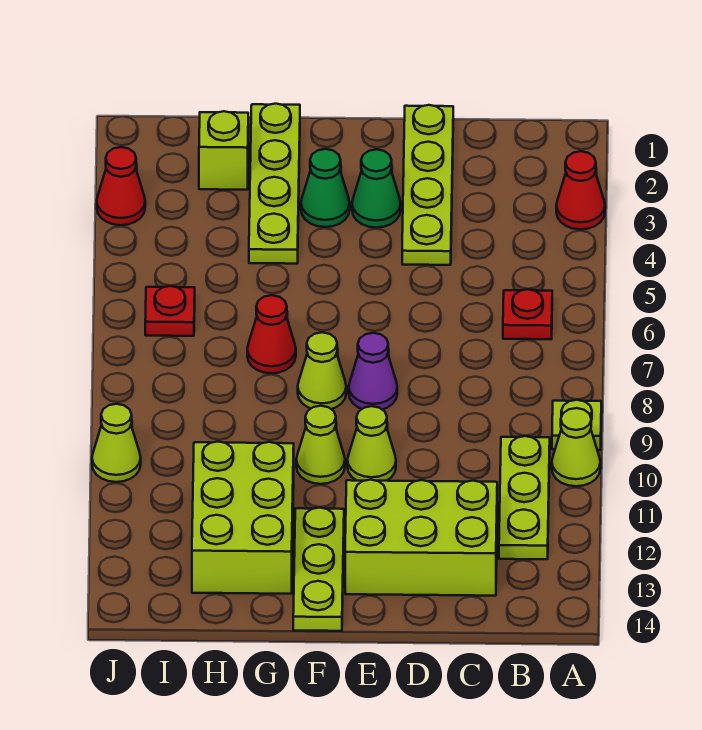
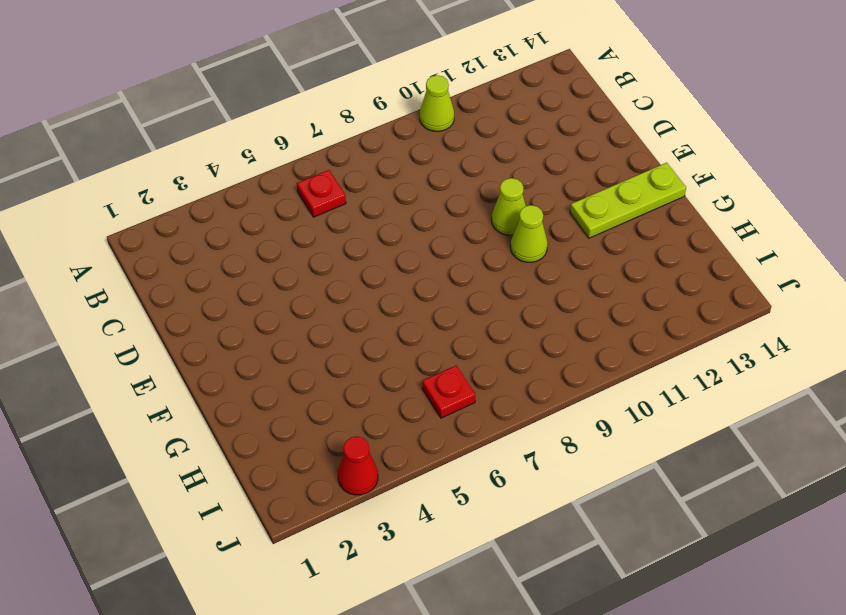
none -> red cone A3 level 1
none -> lime plate A9 level 1
none -> lime plate B10:B12 level 1

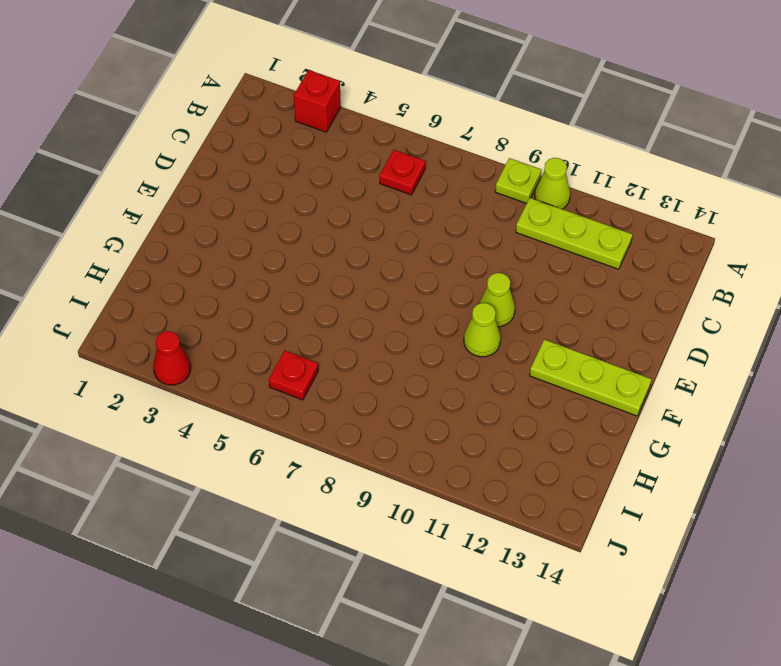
red brick A3 level 1 -> red cone A3 level 1
none -> lime brick C12:E13 level 1
none -> lime plate D1:D4 level 1
none -> green cone E3 level 1

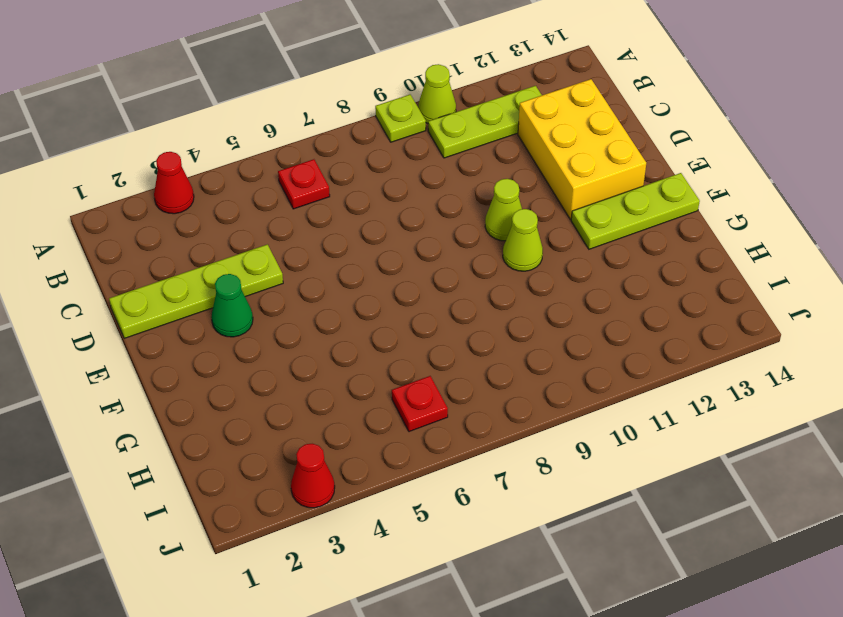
yellow brick C12:E13 level 1 -> lime brick C12:E13 level 1
none -> purple cone E8 level 1
none -> green cone F3 level 1
none -> lime cone F8 level 1

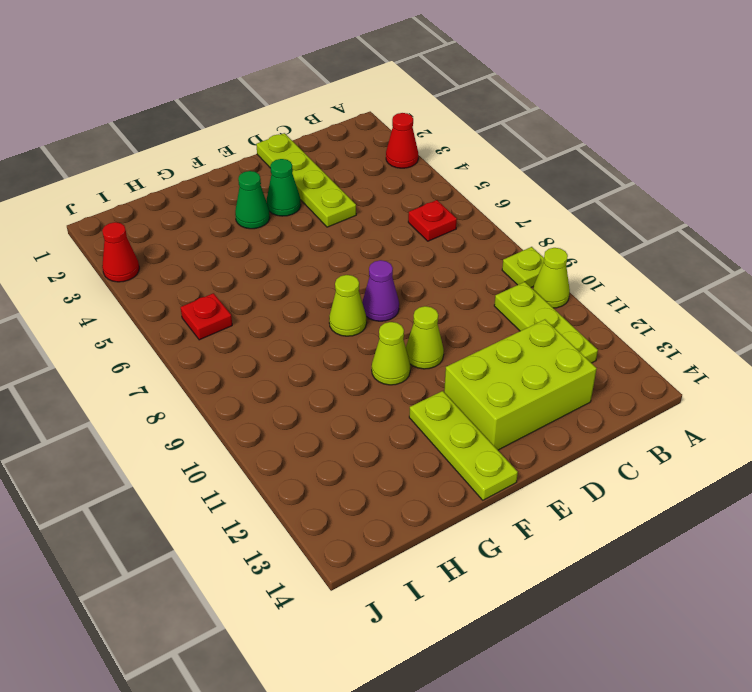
none -> lime plate G1:G4 level 1
none -> red cone G7 level 1
none -> lime brick G11:H13 level 1

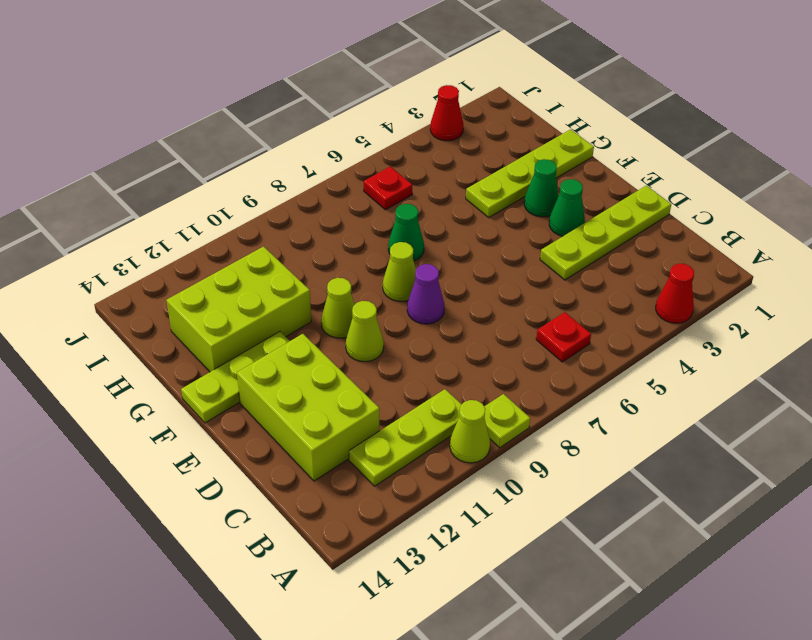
green cone G7 level 1 -> red cone G7 level 1
none -> lime brick H2 level 1
none -> lime cone J10 level 1

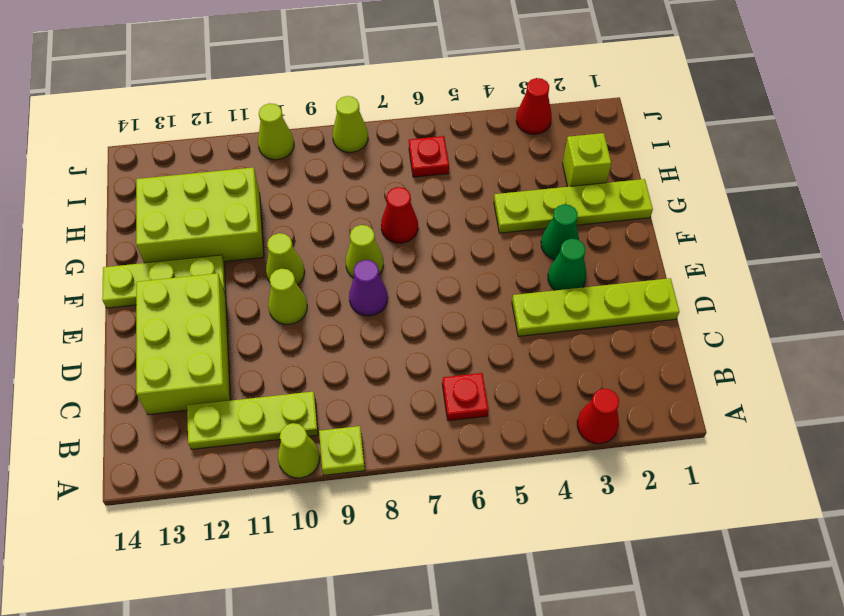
lime cone J8 level 1 -> none

